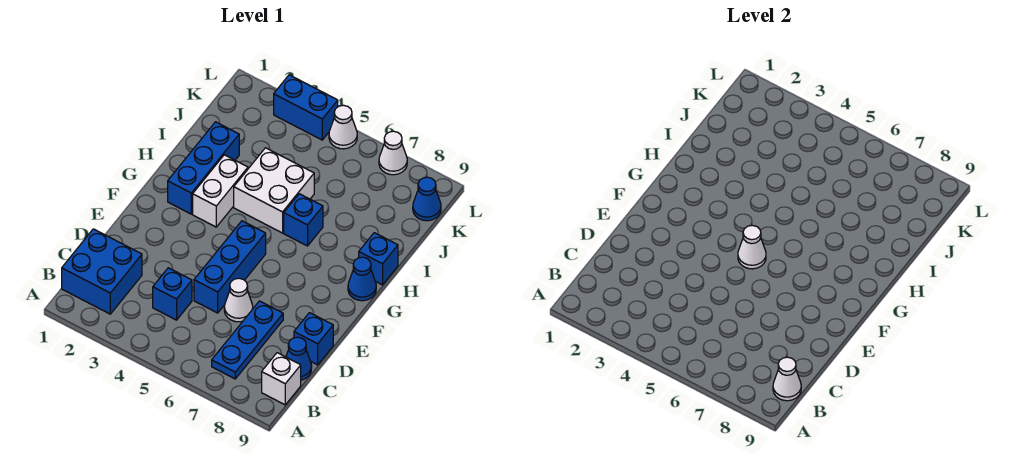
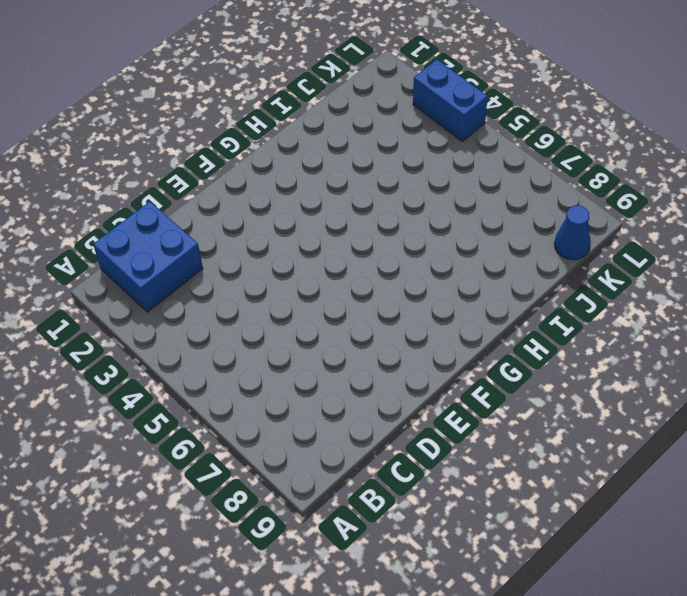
none -> blue plate B7:D7 level 1
none -> white brick B9 level 1
none -> blue brick C4 level 1

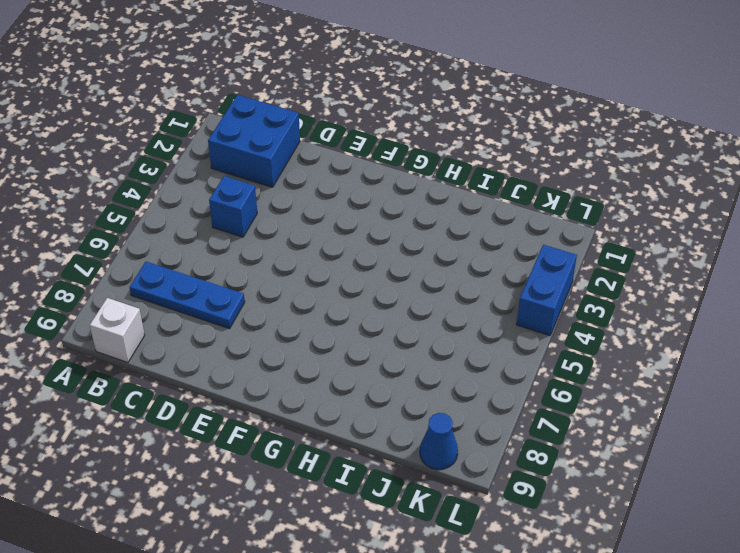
none -> blue cone C9 level 1
none -> blue brick D5:F5 level 1
none -> white cone D6 level 1

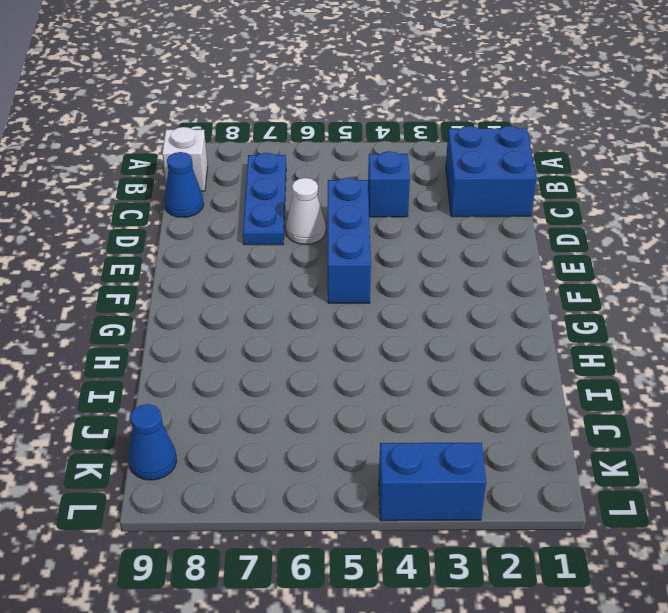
none -> blue brick D9 level 1
none -> blue brick G2:I2 level 1
none -> white brick G3:H3 level 1

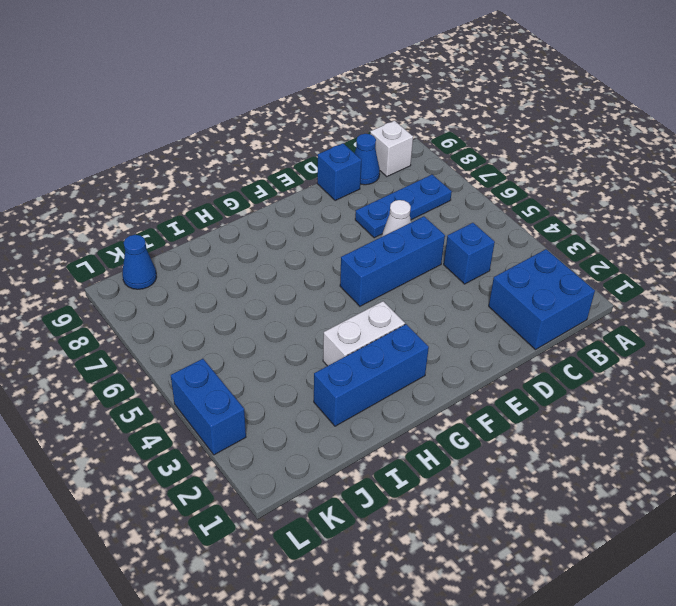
none -> blue cone G9 level 1
none -> white brick H4:I5 level 1
none -> blue brick H6 level 1

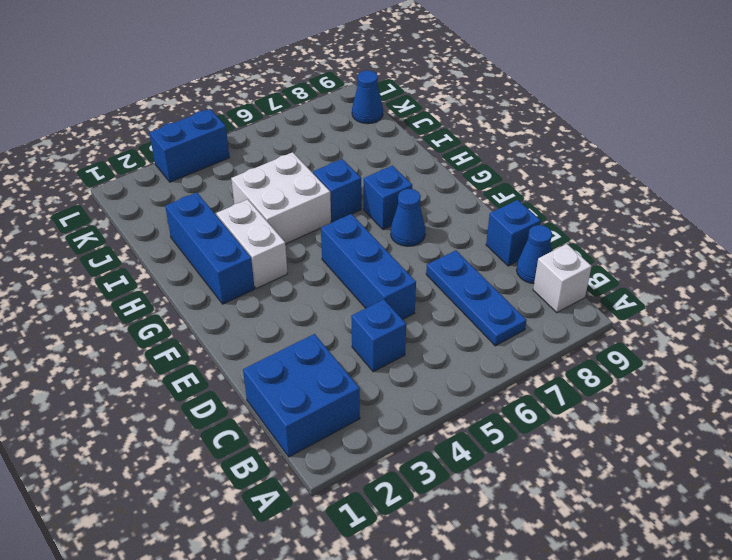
blue cone F7 level 1 -> blue cone G9 level 1
blue brick G7 level 1 -> blue brick H9 level 1
none -> white cone D6 level 1
none -> white cone L5 level 1
none -> white cone L7 level 1

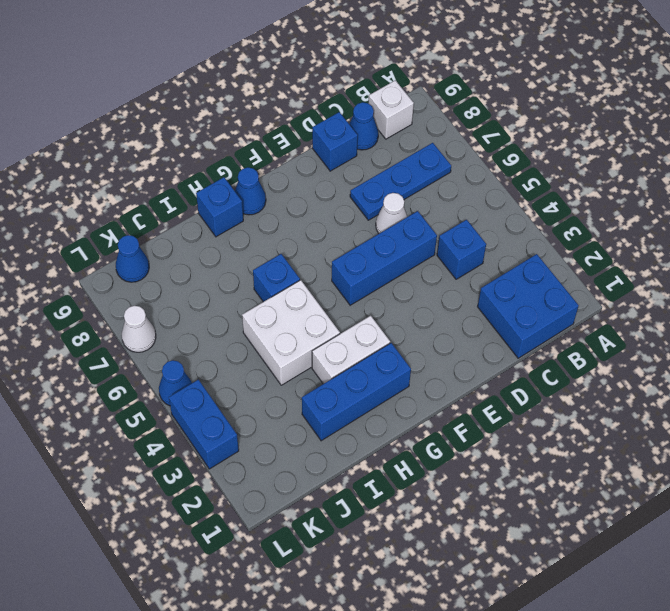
blue cone L5 level 1 -> white cone L5 level 1
none -> white cone B9 level 2
none -> white cone F5 level 2

